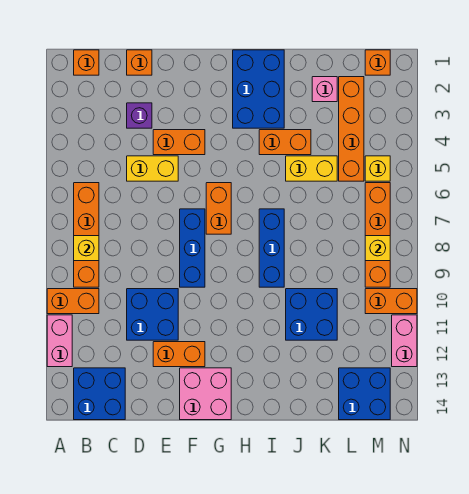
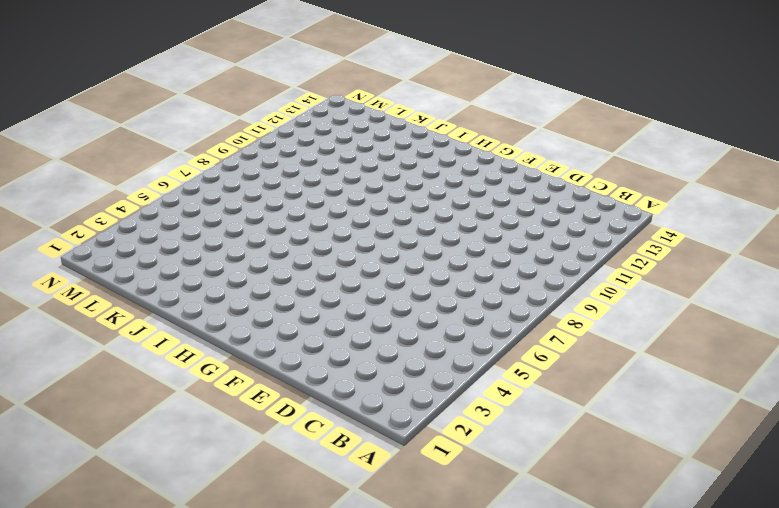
none -> orange brick A10:B10 level 1
none -> pink brick A11:A12 level 1
none -> orange brick B1 level 1

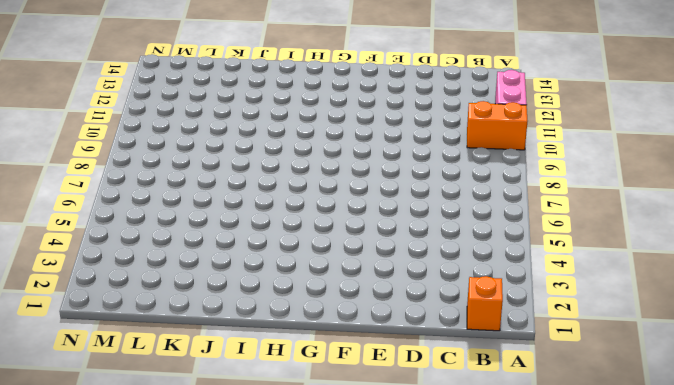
none -> orange brick B6:B9 level 1
none -> blue brick B13:C14 level 1
none -> orange brick D1 level 1

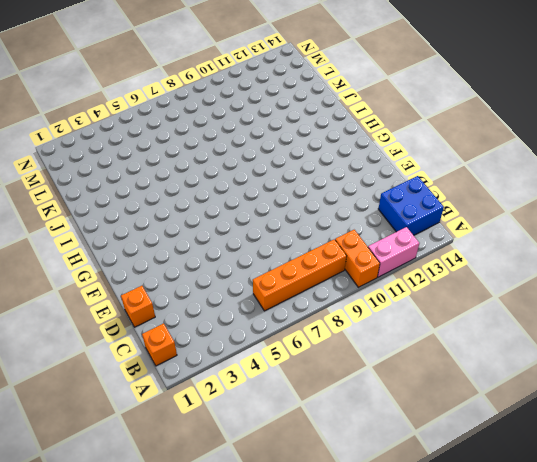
none -> purple brick D3 level 1
none -> yellow brick D5:E5 level 1
none -> blue brick D10:E11 level 1

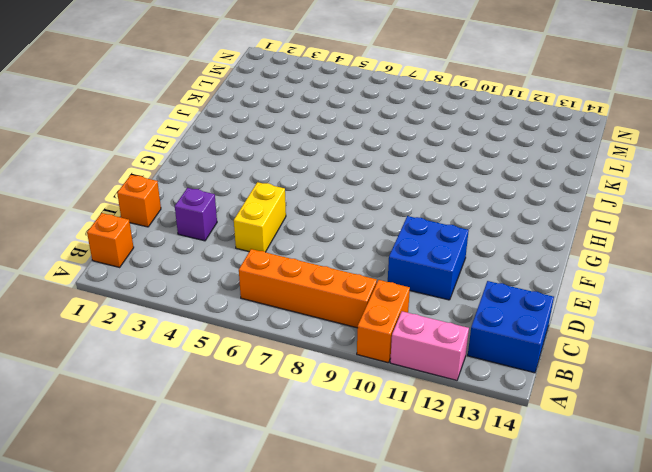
none -> orange brick E4:F4 level 1
none -> orange brick E12:F12 level 1
none -> blue brick F7:F9 level 1

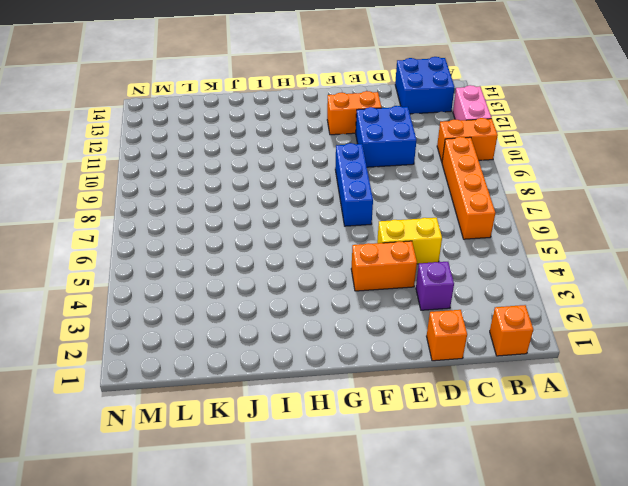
none -> pink brick F13:G14 level 1
none -> orange brick G6:G7 level 1
none -> blue brick H1:I3 level 1

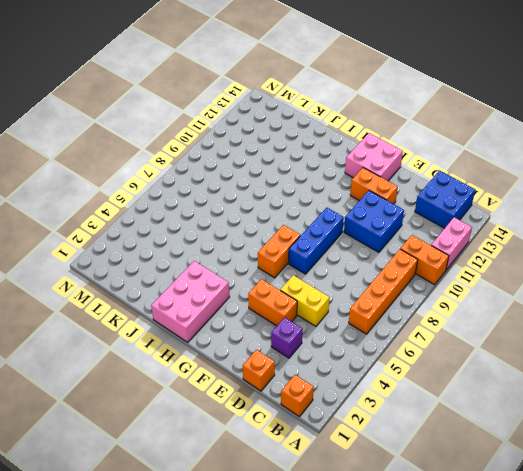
pink brick H1:I3 level 1 -> blue brick H1:I3 level 1
none -> orange brick I4:J4 level 1
none -> blue brick I7:I9 level 1
none -> yellow brick J5:K5 level 1

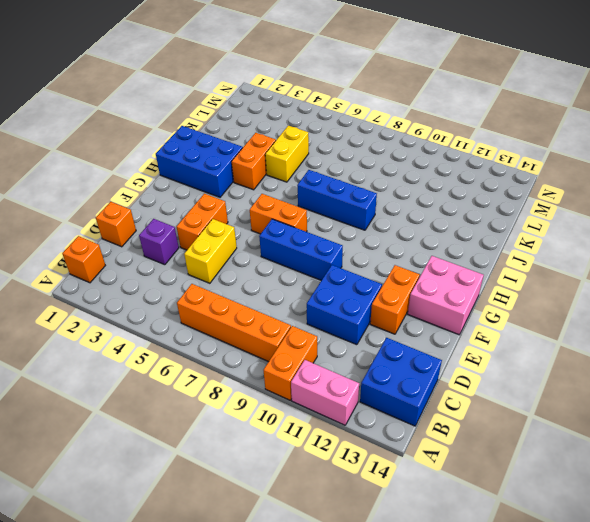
none -> blue brick J10:K11 level 1
none -> pink brick K2 level 1
none -> orange brick L2:L5 level 1

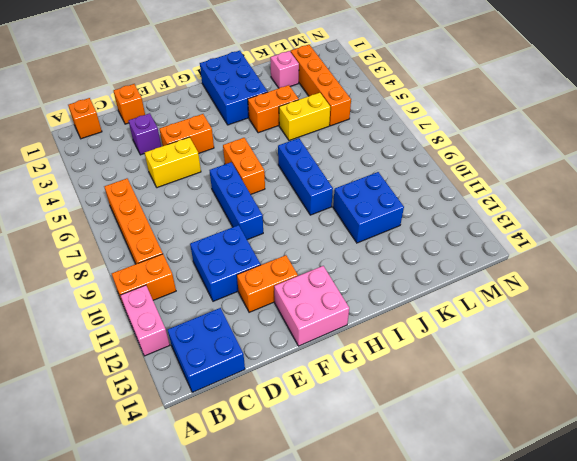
none -> blue brick L13:M14 level 1
none -> orange brick M1 level 1
none -> yellow brick M5 level 1

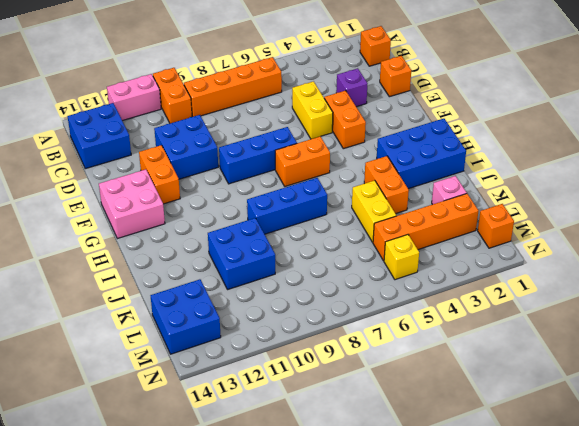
none -> orange brick M6:M9 level 1
none -> orange brick M10:N10 level 1
none -> pink brick N11:N12 level 1

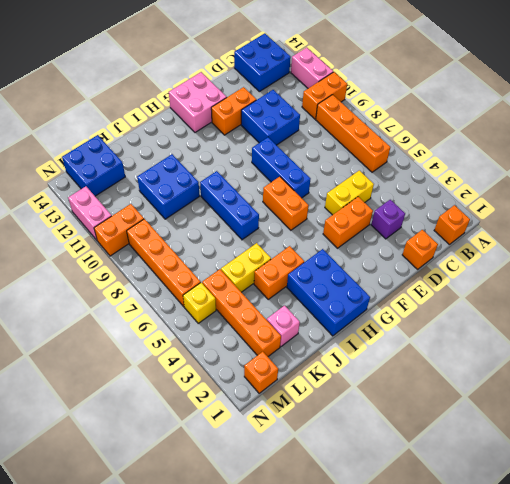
none -> yellow brick B8 level 2
none -> yellow brick M8 level 2

